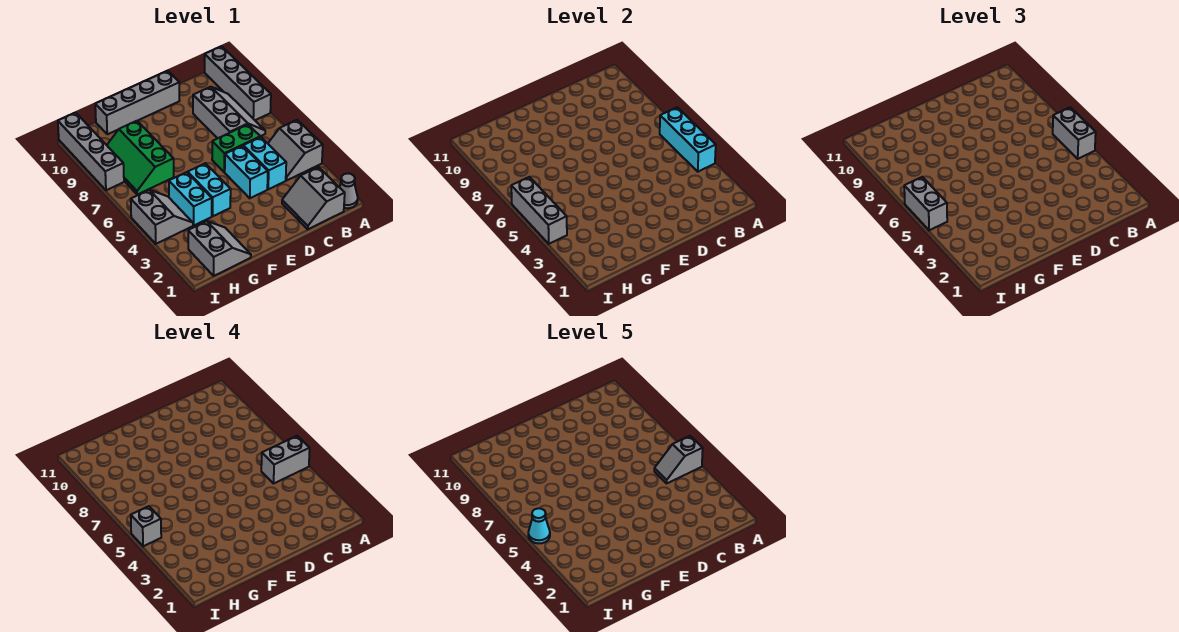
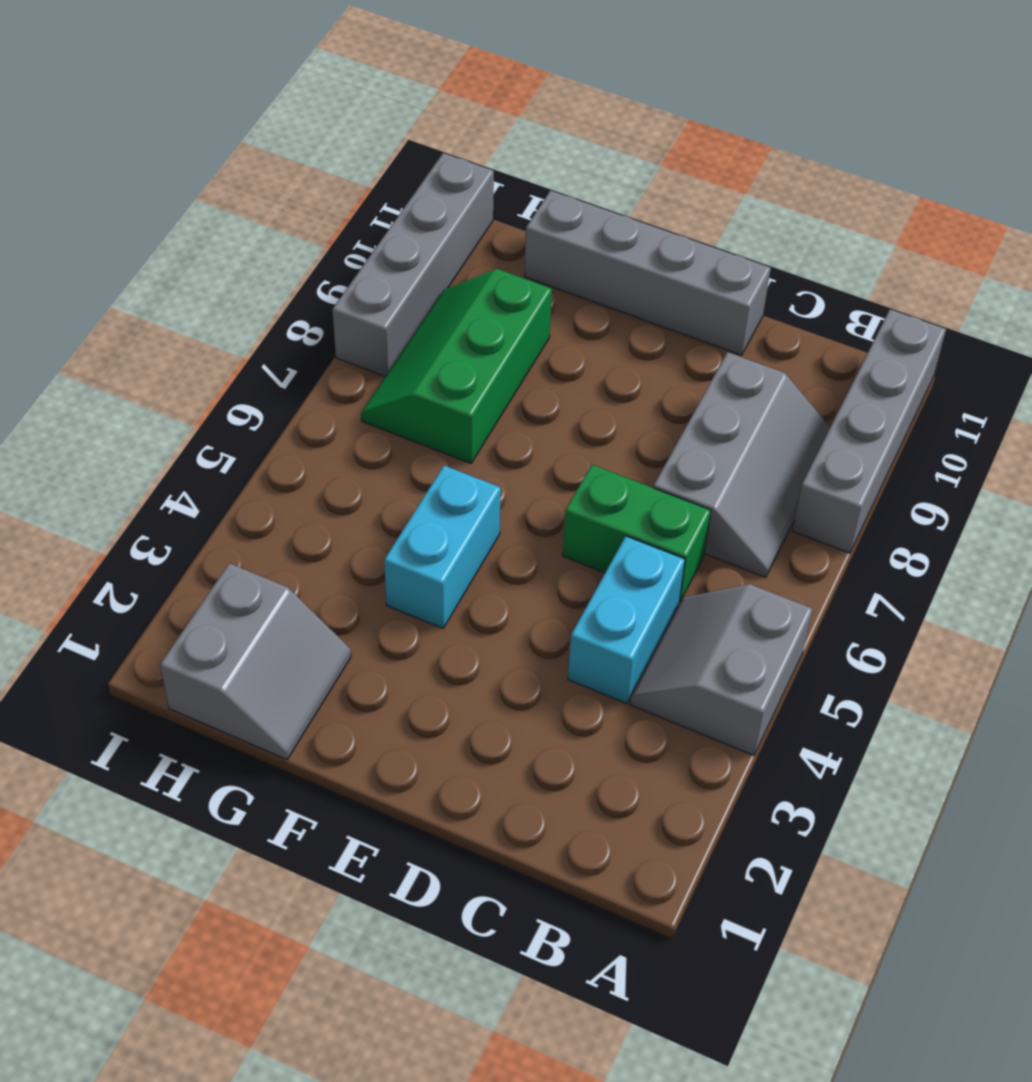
none -> grey cone A1 level 1
none -> grey slope B1:C2 level 1 top B
none -> cyan brick D4:D5 level 1

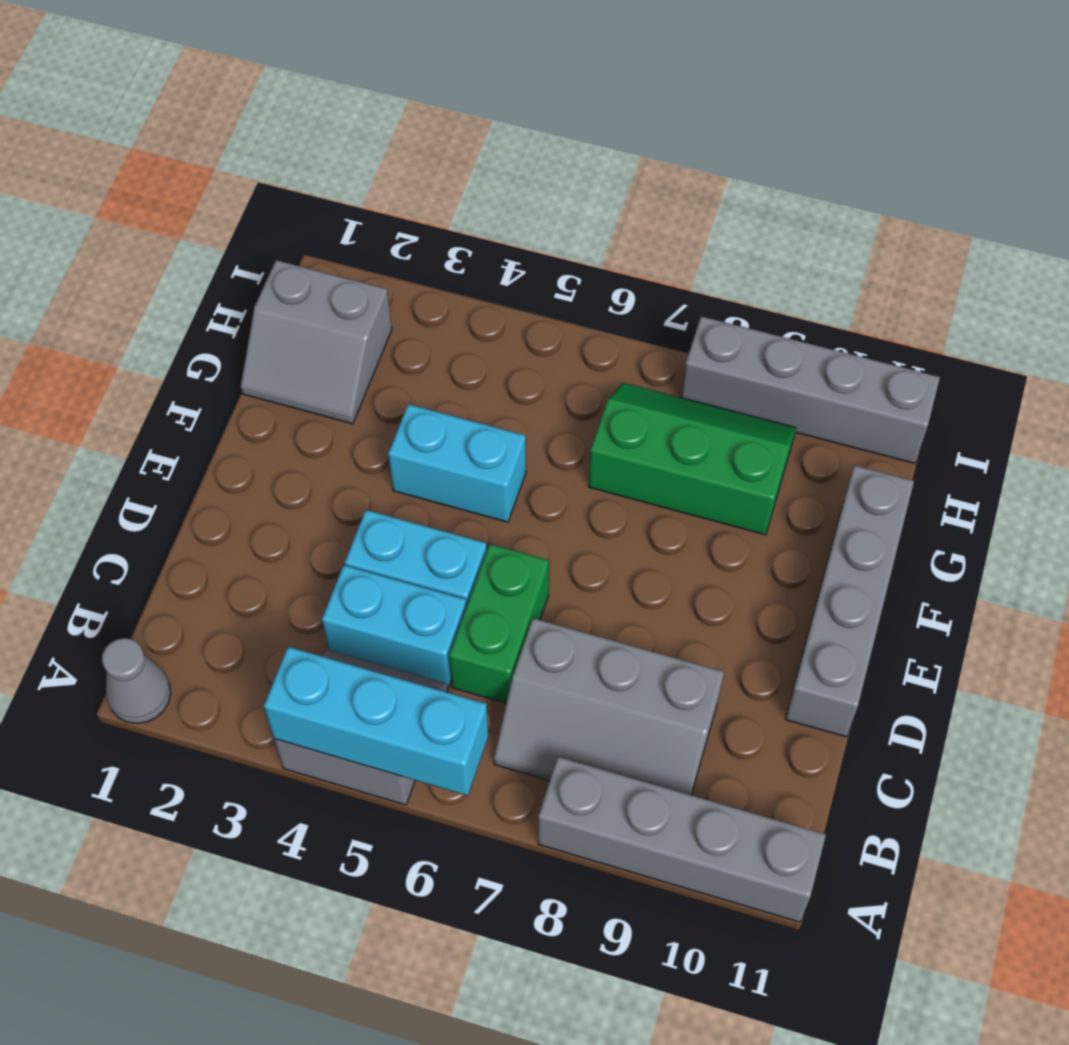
none -> grey slope B1:C2 level 1 top B
none -> cyan brick G4:G5 level 1
none -> grey slope H4:I5 level 1 top I

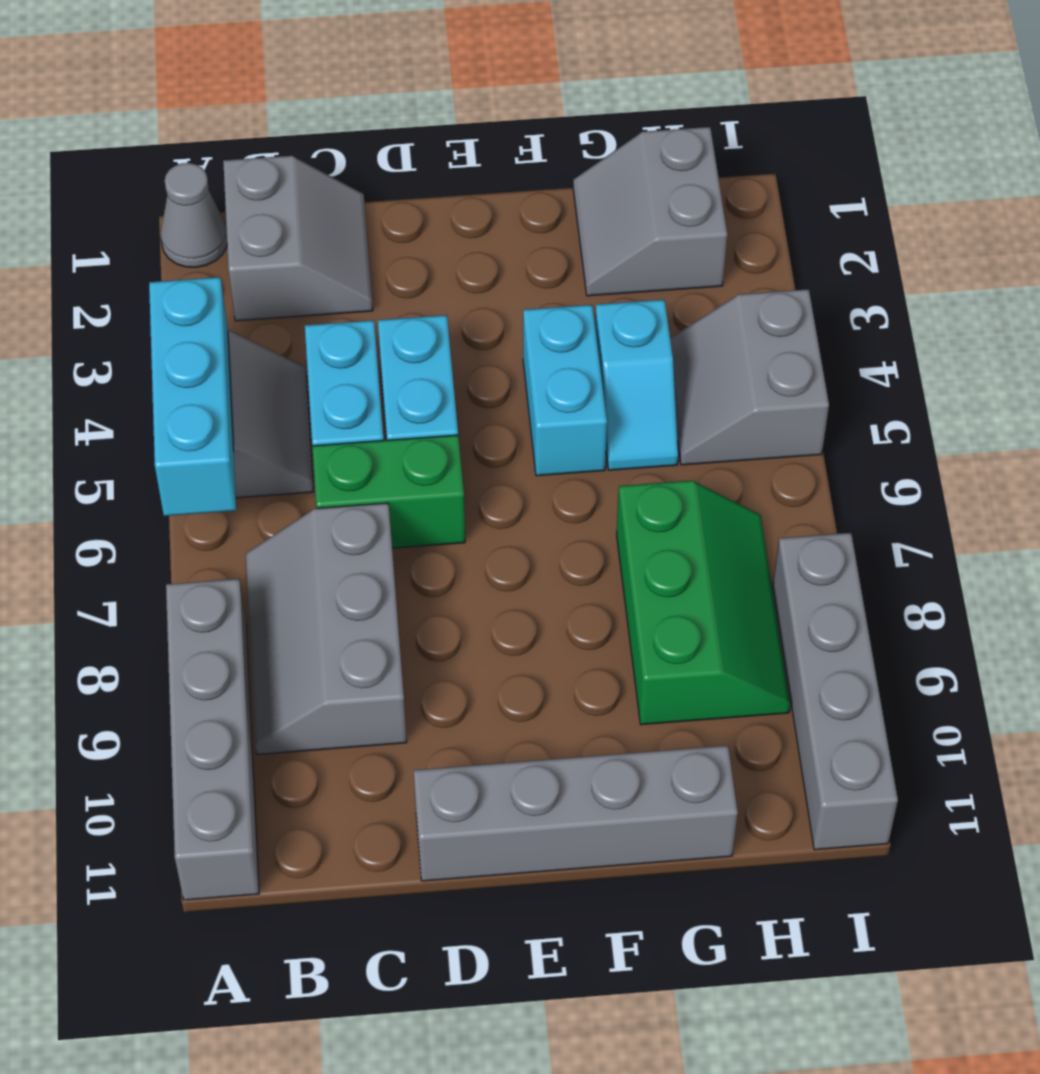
cyan slope G4:G5 level 1 top 4 -> cyan brick G4:G5 level 1
none -> grey brick I4:I6 level 2
none -> grey brick A5:A6 level 3
none -> grey brick I5:I6 level 3

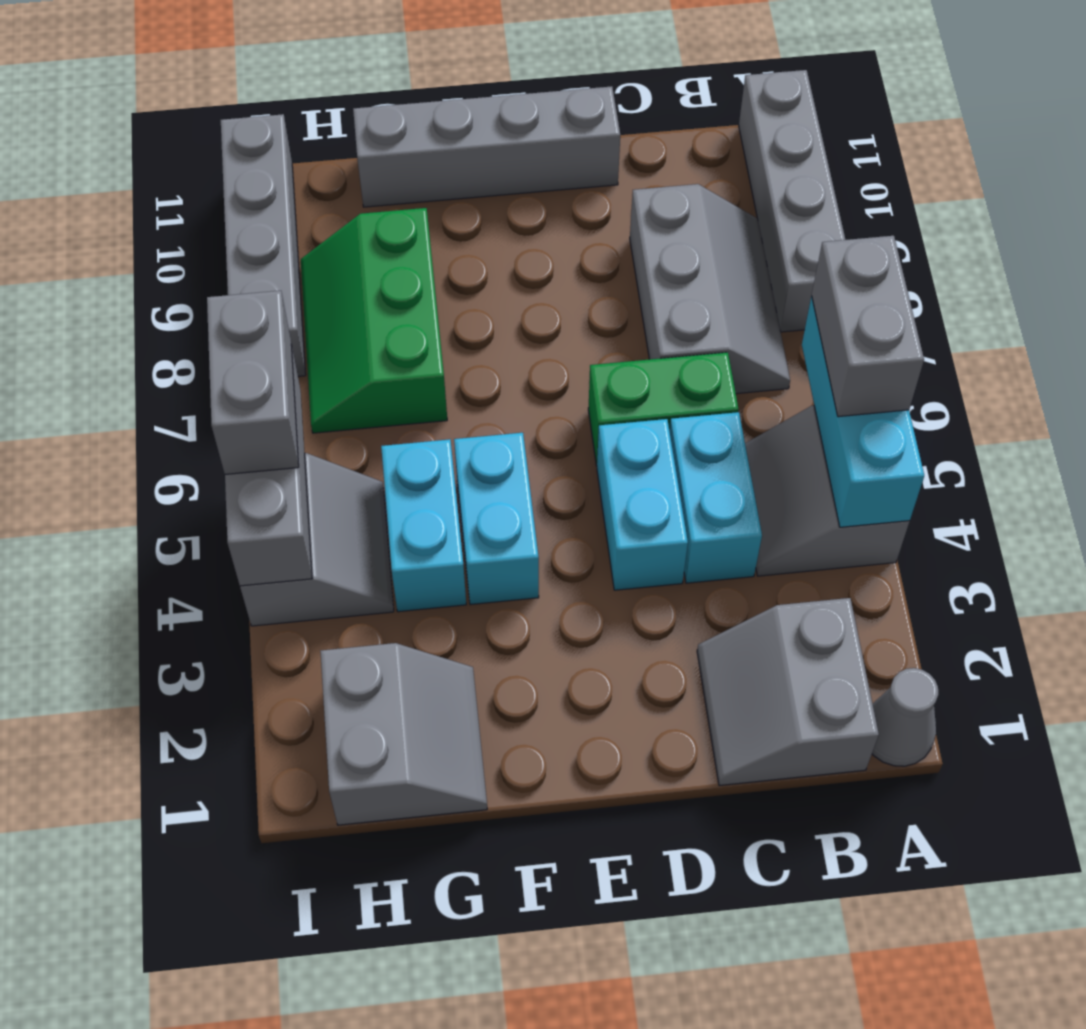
none -> grey brick A5:B5 level 4
none -> grey brick I5 level 4
none -> grey slope A5:B5 level 5 top A

